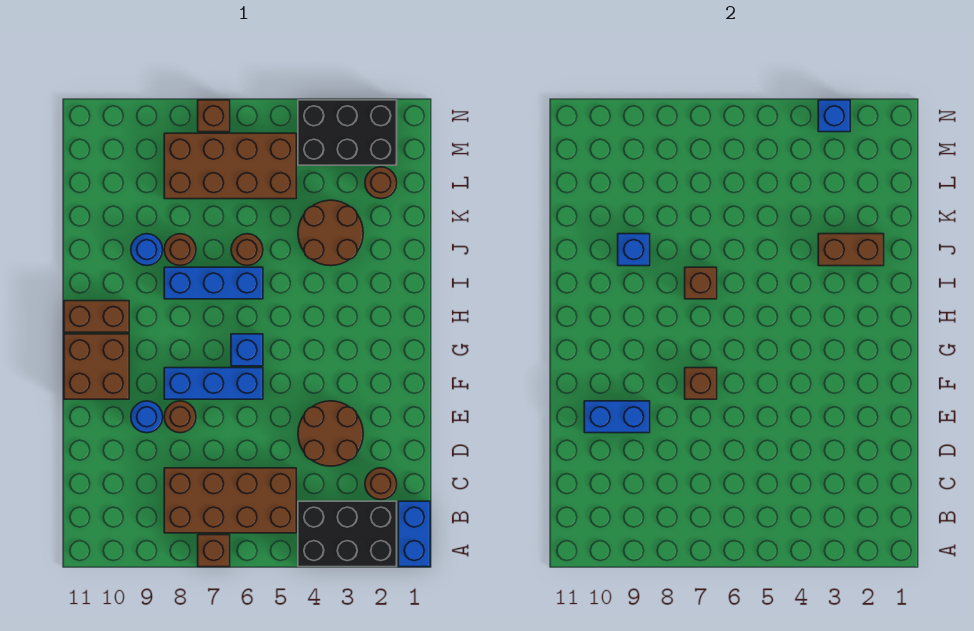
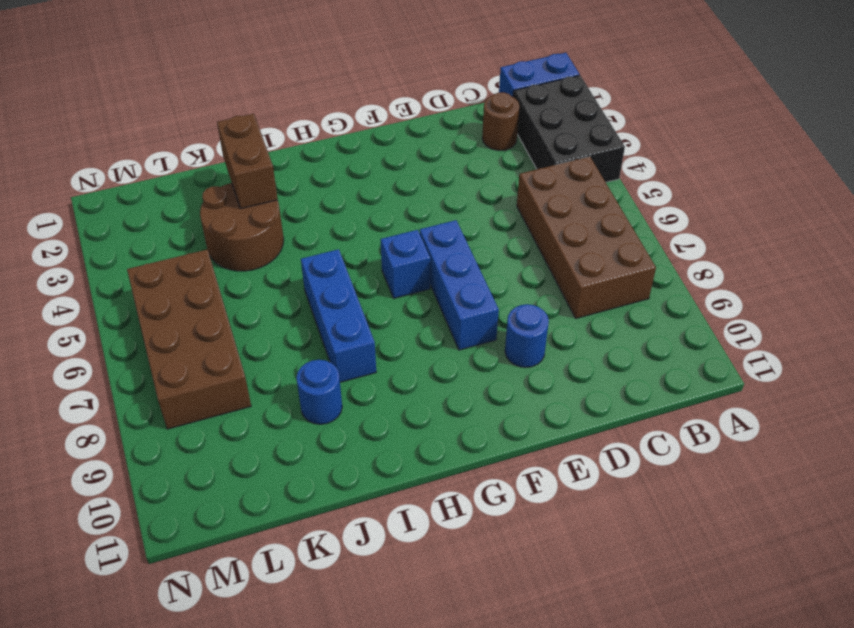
none -> brown brick A7 level 1
none -> brown round brick D3:E4 level 1
none -> brown round brick E8 level 1

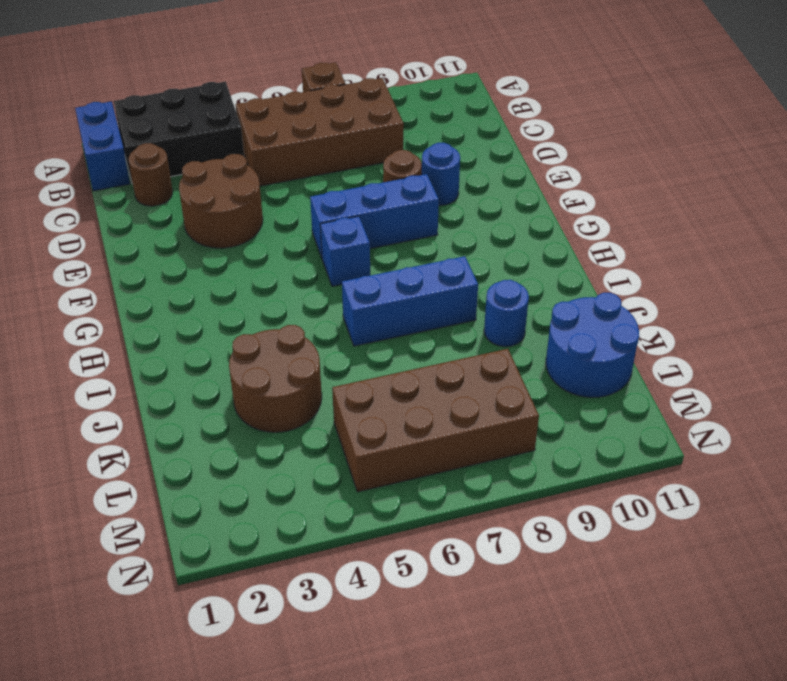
blue round brick K10:L11 level 1 -> none
none -> brown brick F10:G11 level 1
none -> brown brick H10:H11 level 1
none -> brown round brick J6 level 1

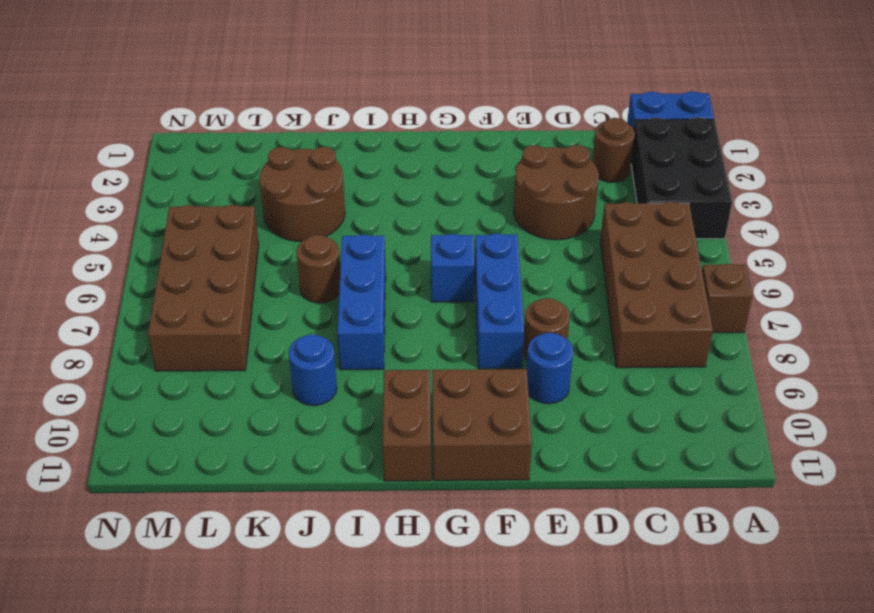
none -> brown round brick J8 level 1
none -> brown round brick L2 level 1
none -> black brick M2:N4 level 1

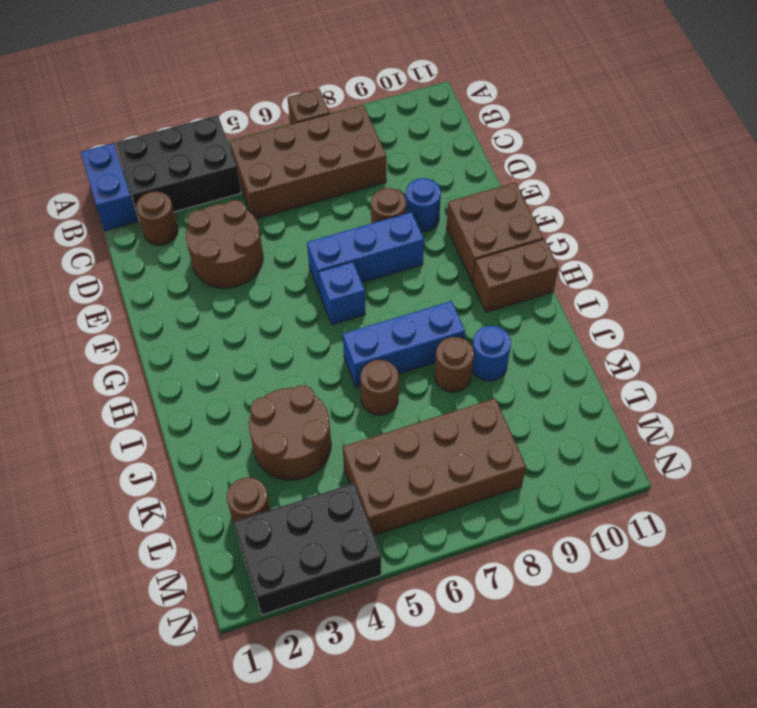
none -> brown brick N7 level 1
none -> blue brick E9:E10 level 2
none -> brown brick F7 level 2

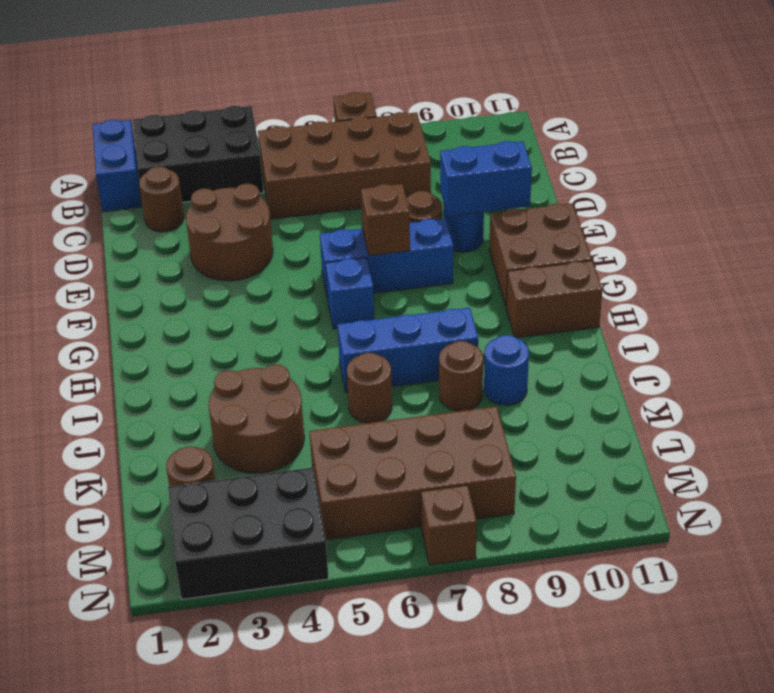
none -> brown brick I7 level 2
none -> brown brick J2:J3 level 2
none -> blue brick J9 level 2

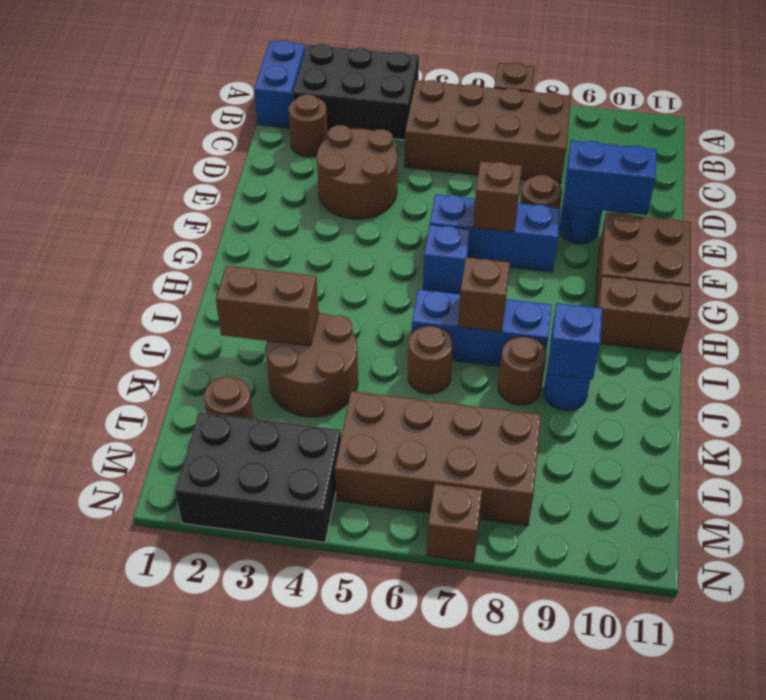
none -> blue brick N3 level 2

